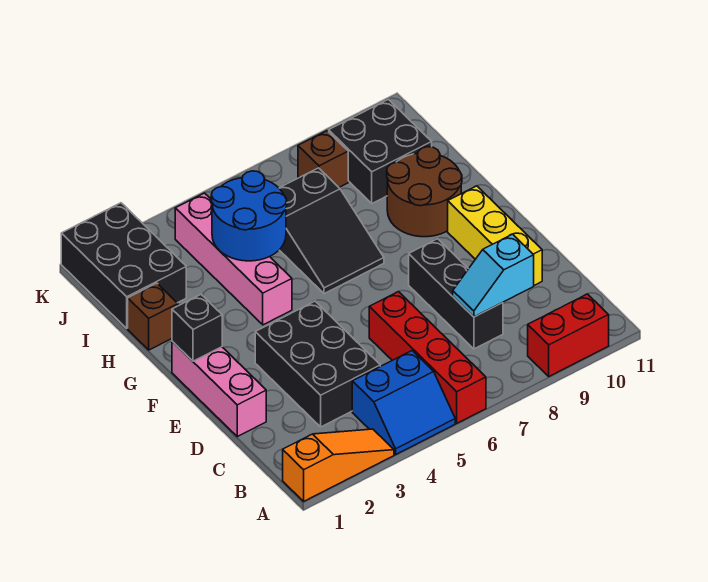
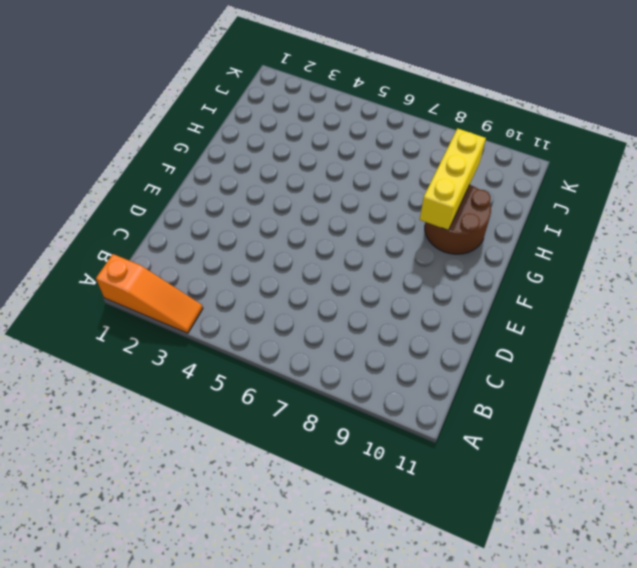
yellow brick G9:I9 level 2 -> yellow brick D10:F10 level 1
none -> blue slope A4:B5 level 1 top B
none -> red brick A6:D6 level 1
none -> red brick A9:A10 level 1

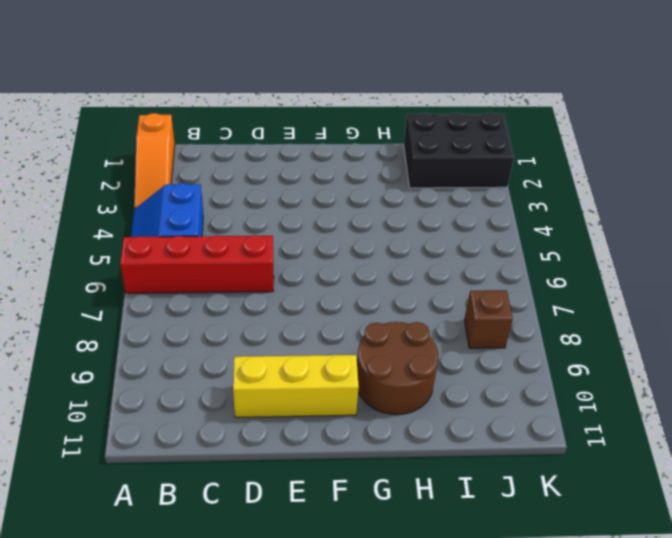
none -> red brick A9:A10 level 1
none -> black brick C3:E4 level 1
none -> black brick C8:E8 level 1

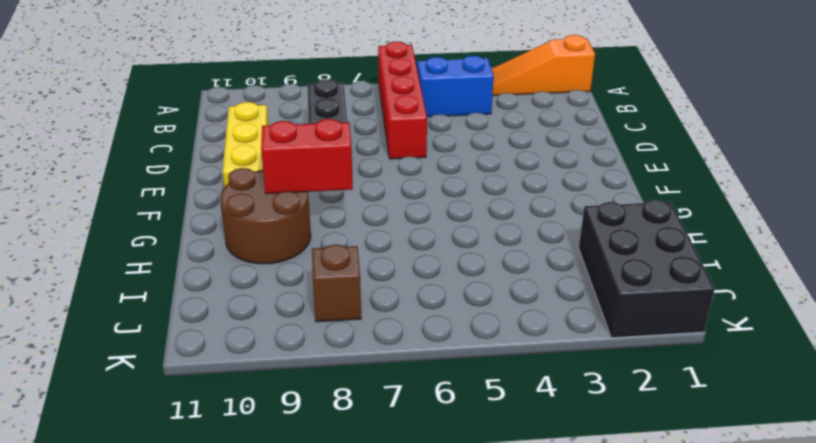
red brick G8:G9 level 2 -> red brick A9:A10 level 1
none -> black brick C3:E4 level 1
none -> pink brick D1:F1 level 1
none -> pink brick G4:J4 level 1

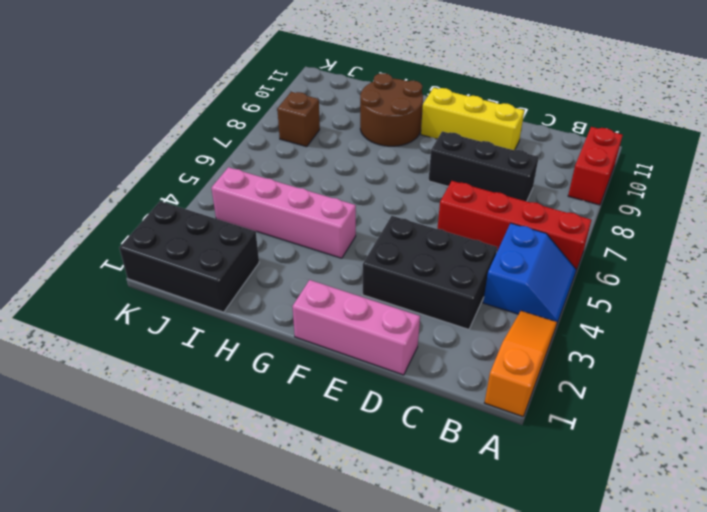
none -> black slope G6:I7 level 1 top I
none -> brown brick H1 level 1
none -> black brick I9:J10 level 1

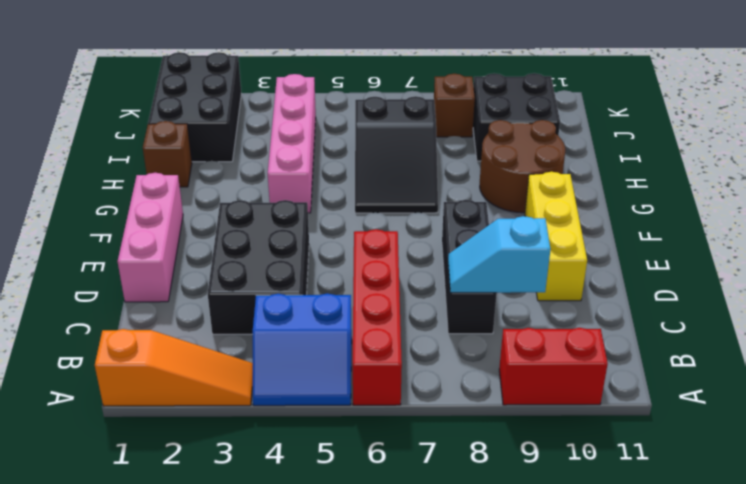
none -> black brick F1 level 2
none -> blue round brick H4:I5 level 2

